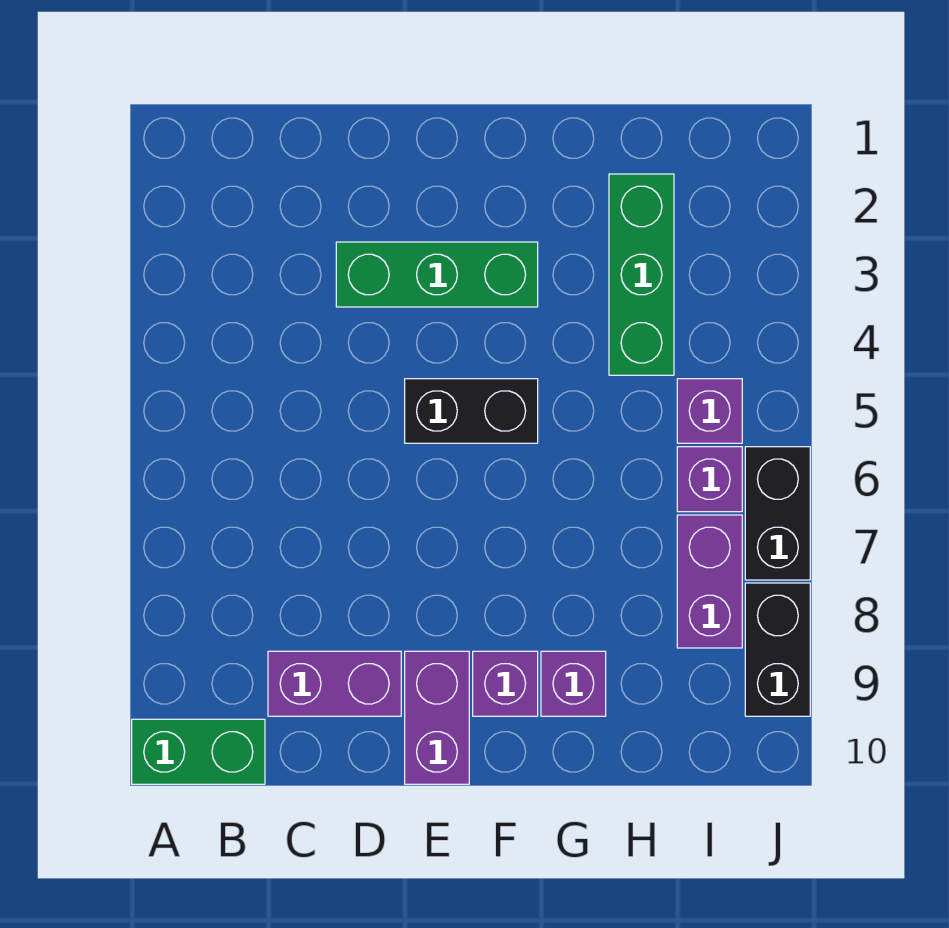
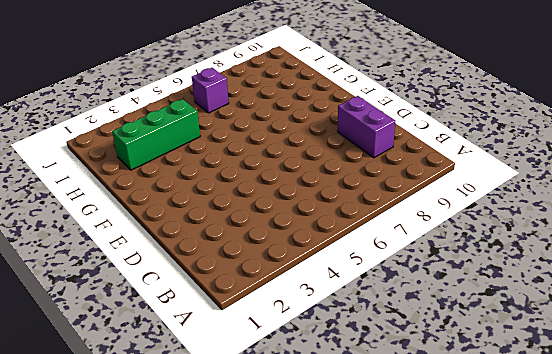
none -> green brick A10:B10 level 1
none -> green brick D3:F3 level 1
none -> black brick E5:F5 level 1

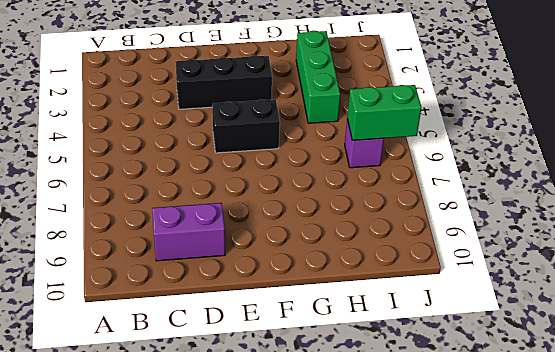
black brick D3:F3 level 1 -> green brick D3:F3 level 1
green brick I6:J6 level 2 -> green brick A10:B10 level 1
none -> purple brick E9:E10 level 1
none -> purple brick F9 level 1
none -> purple brick G9 level 1

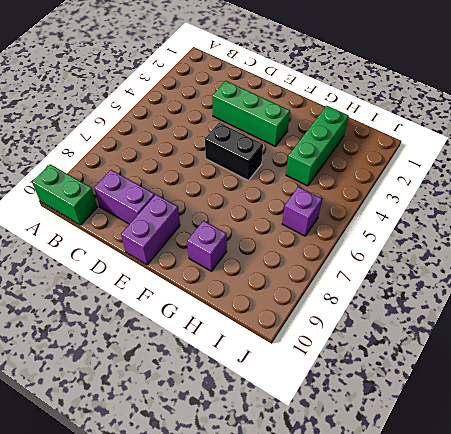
none -> purple brick F9 level 1
none -> purple brick I5 level 1
none -> purple brick I7:I8 level 1

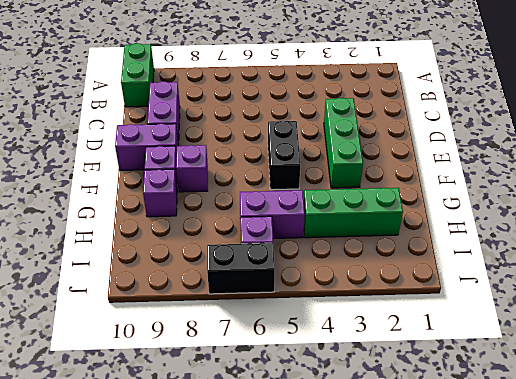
purple brick F8 level 1 -> purple brick I5 level 1
purple brick H5:H6 level 1 -> purple brick I7:I8 level 1
none -> black brick J8:J9 level 1

